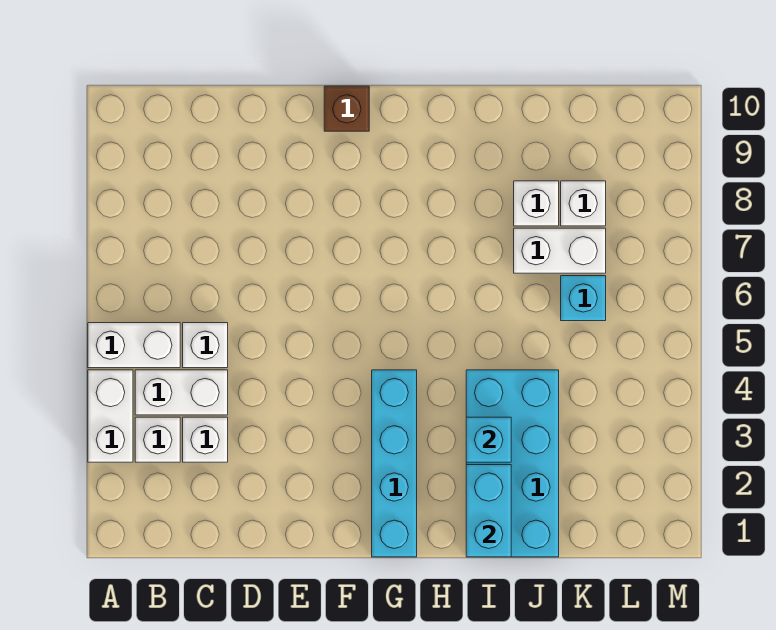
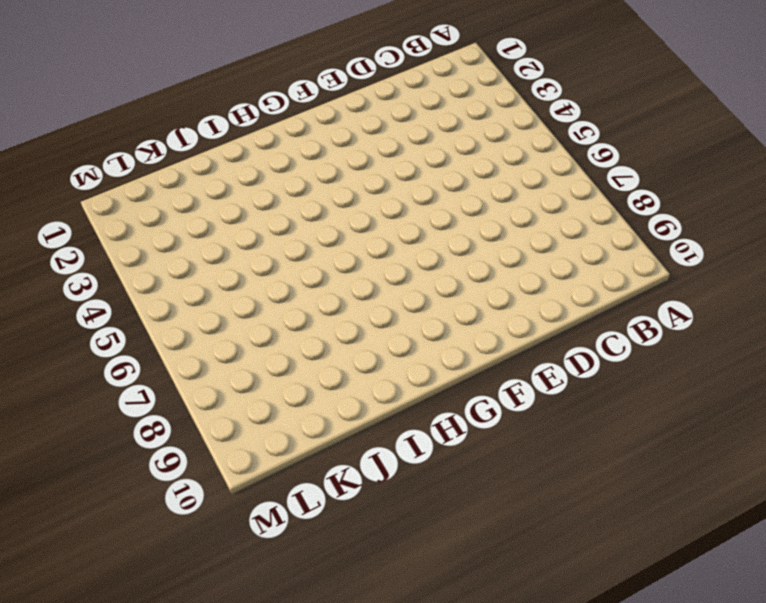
none -> white brick A3:A4 level 1
none -> white brick A5:B5 level 1
none -> white brick B3 level 1

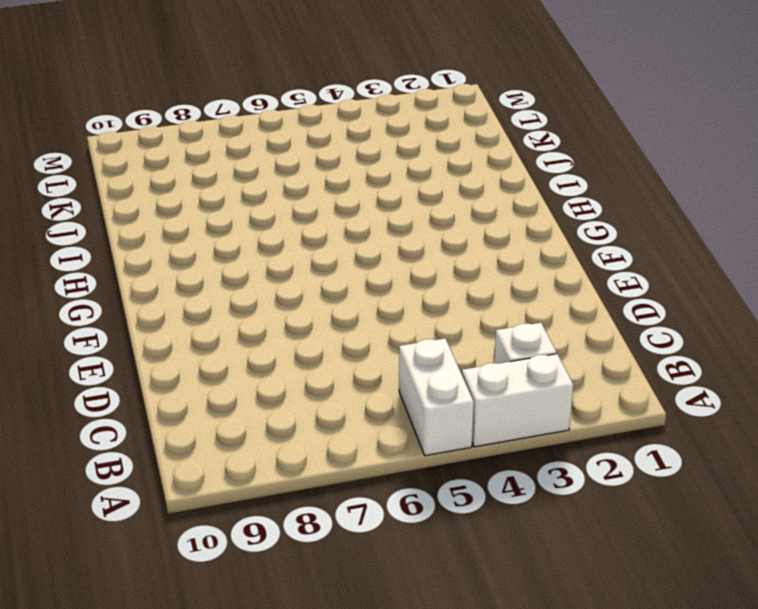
none -> white brick B4:C4 level 1
none -> white brick C3 level 1
none -> white brick C5 level 1

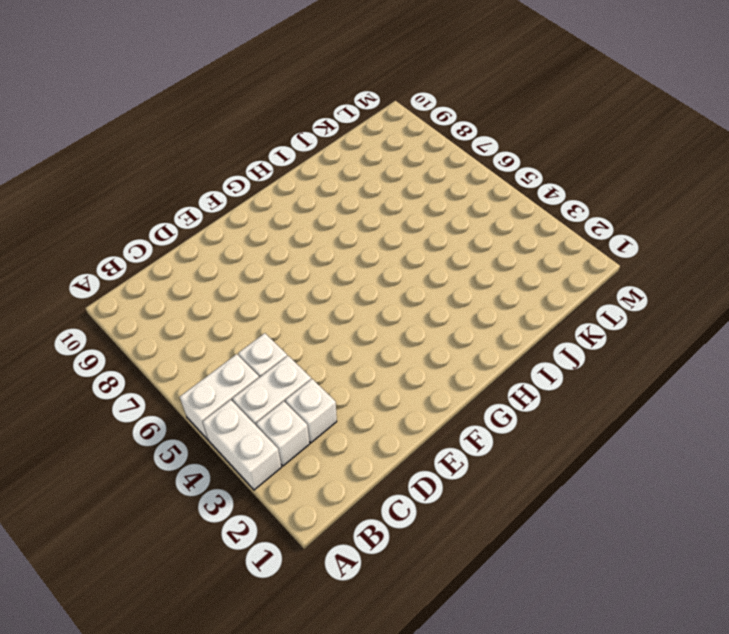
none -> brown brick F10 level 1
none -> cyan brick G1:G4 level 1
none -> cyan brick I1:J4 level 1

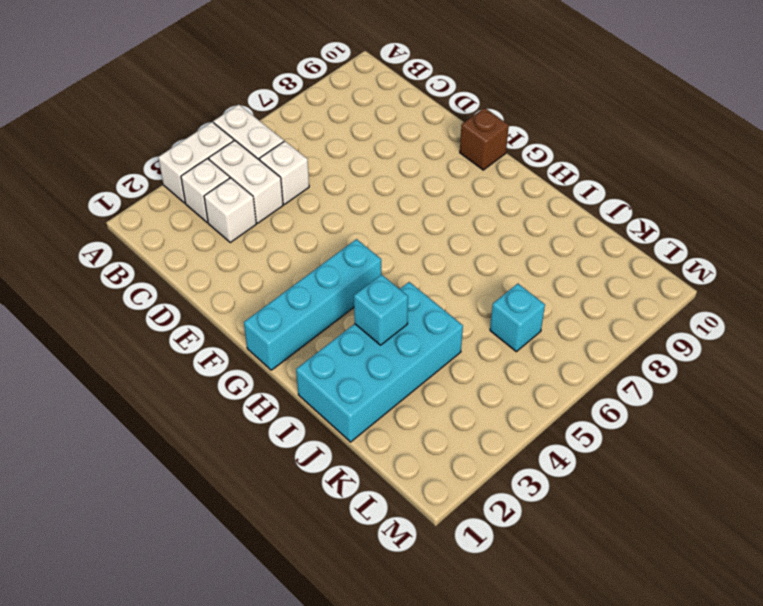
none -> white brick J7:K7 level 1
none -> white brick J8 level 1
none -> white brick K8 level 1

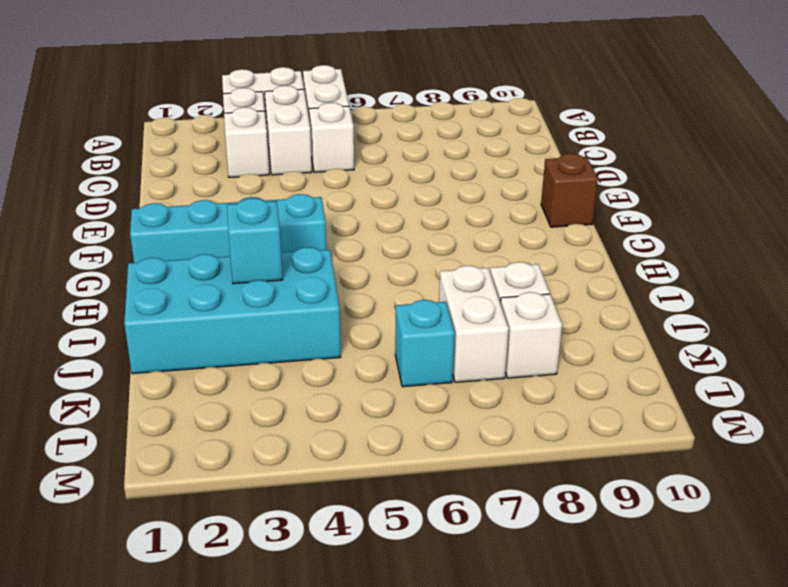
none -> cyan brick I1:I2 level 2

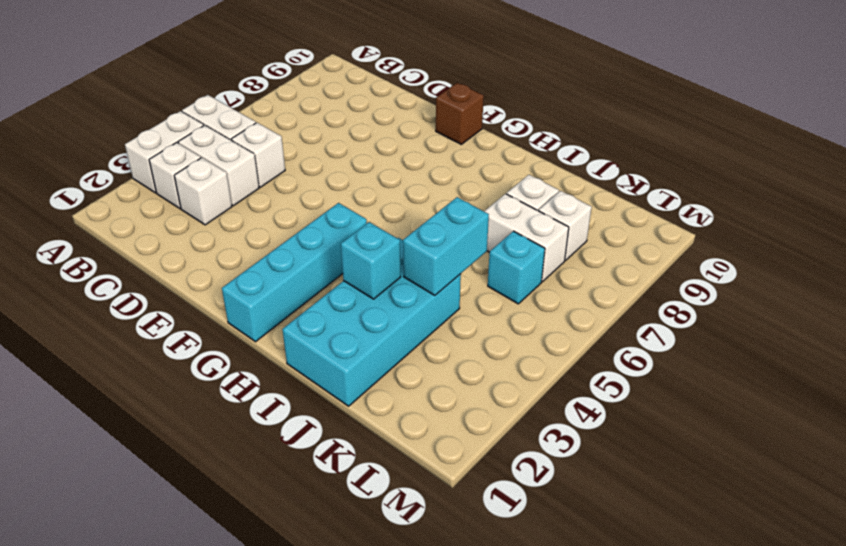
cyan brick J4:J5 level 2 -> cyan brick I1:I2 level 2

